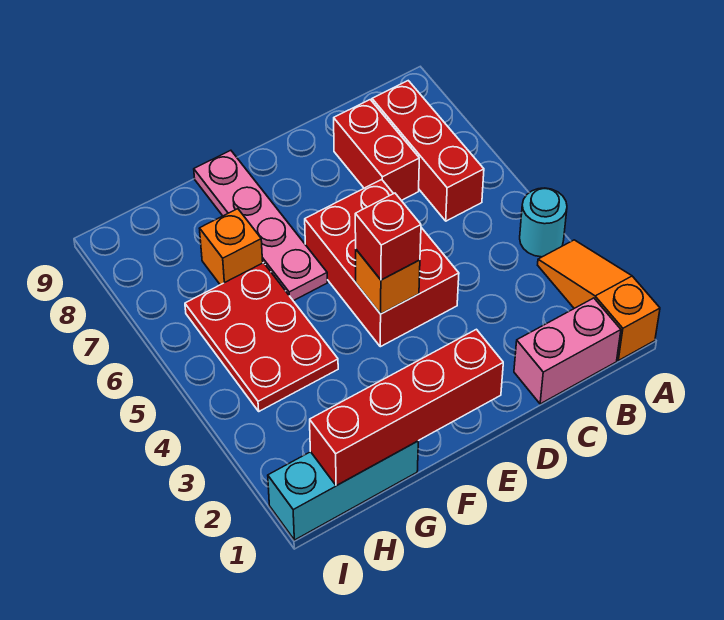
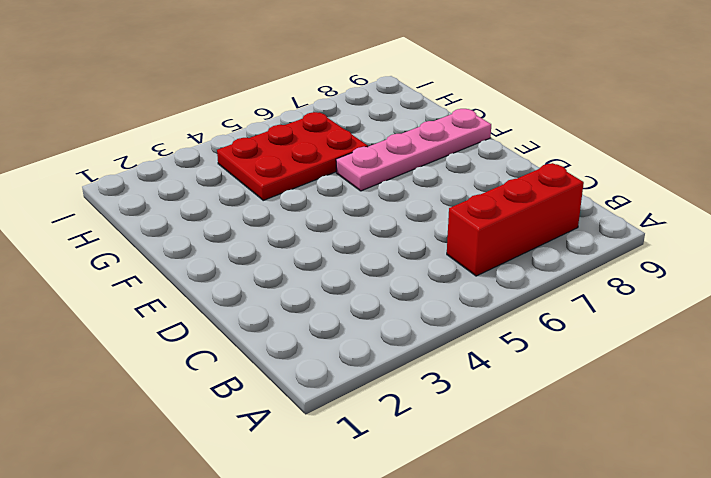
none -> orange slope A1:A3 level 1 top 1
none -> cyan round brick A4 level 1
none -> pink brick B1:C1 level 1

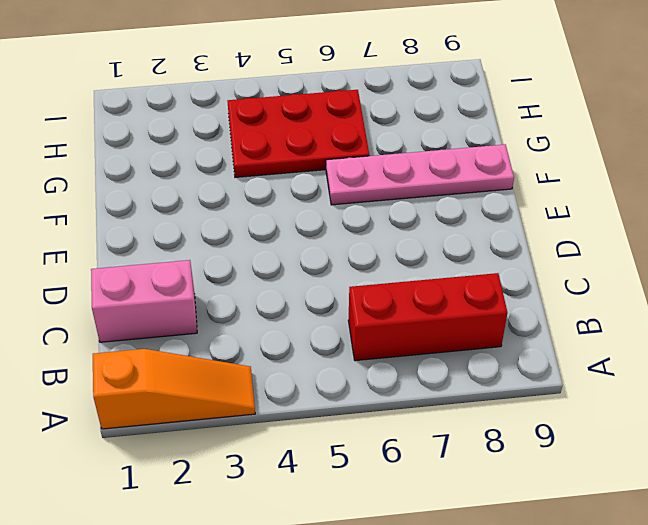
pink brick C1:C2 level 1 -> pink brick B1:C1 level 1
none -> cyan round brick A4 level 1
none -> red brick C7:C8 level 1
none -> red brick D4:E6 level 1

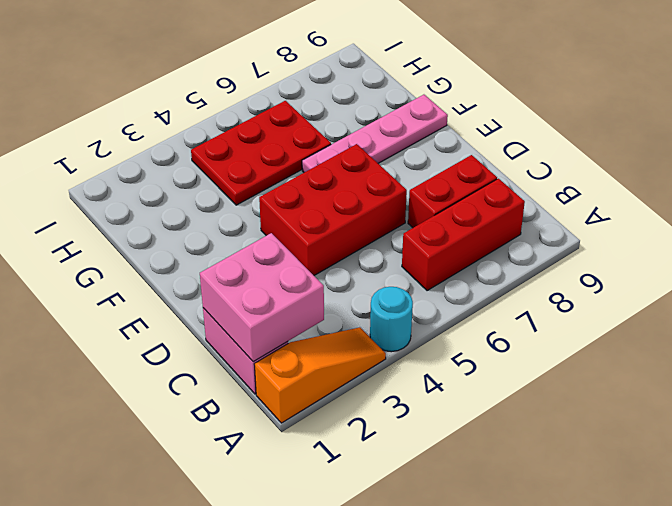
pink brick B1:C2 level 2 -> none
none -> cyan brick G1:I1 level 1
none -> orange brick G7 level 1
none -> red brick E1:H1 level 2

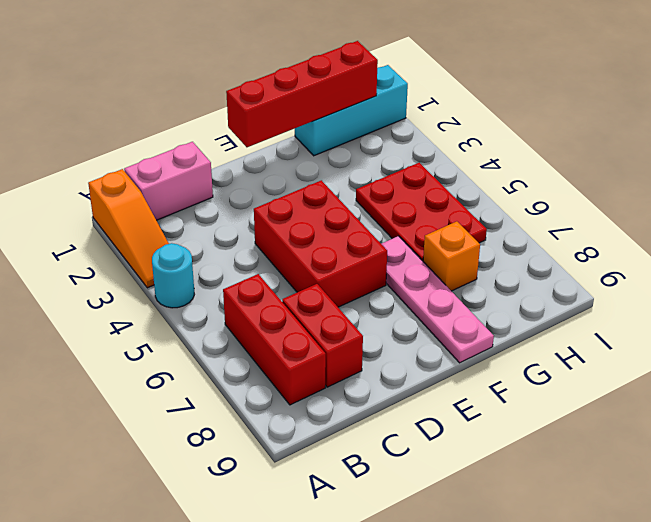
none -> orange brick E4 level 2
none -> red brick E4 level 3

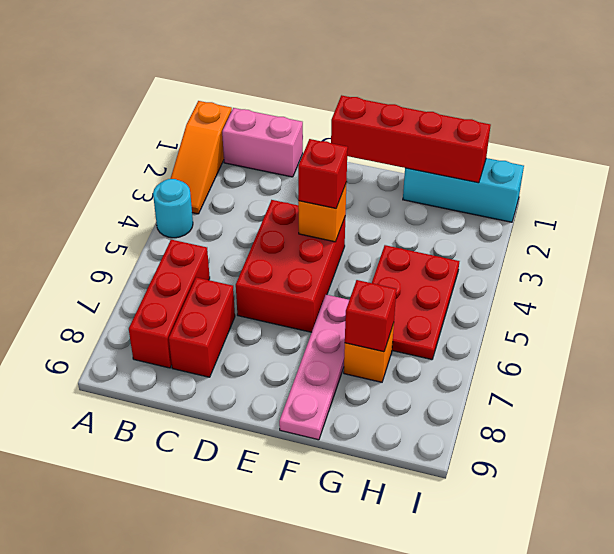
red brick G7 level 2 -> none

